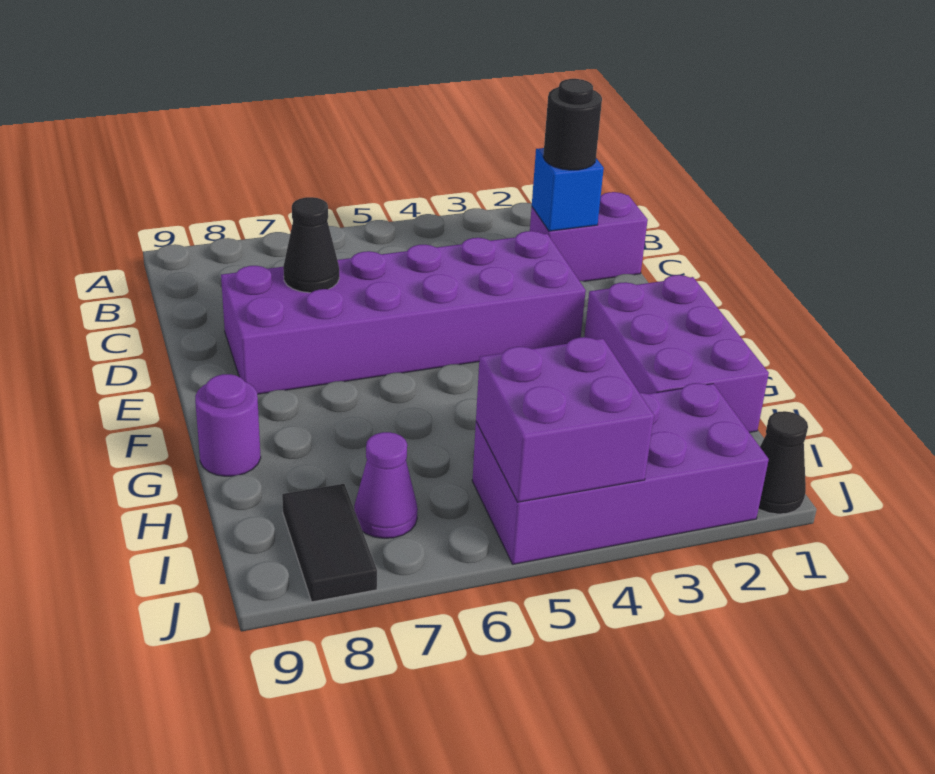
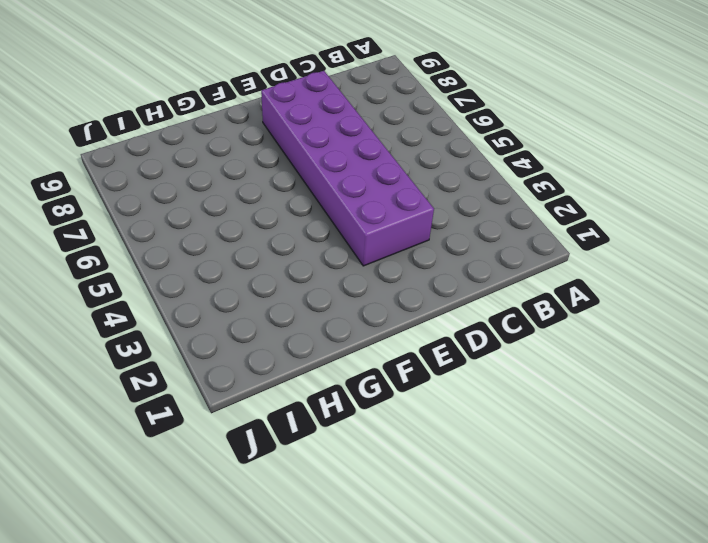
none -> purple brick C1:C2 level 1
none -> purple brick F1:H2 level 1
none -> purple round brick G9 level 1

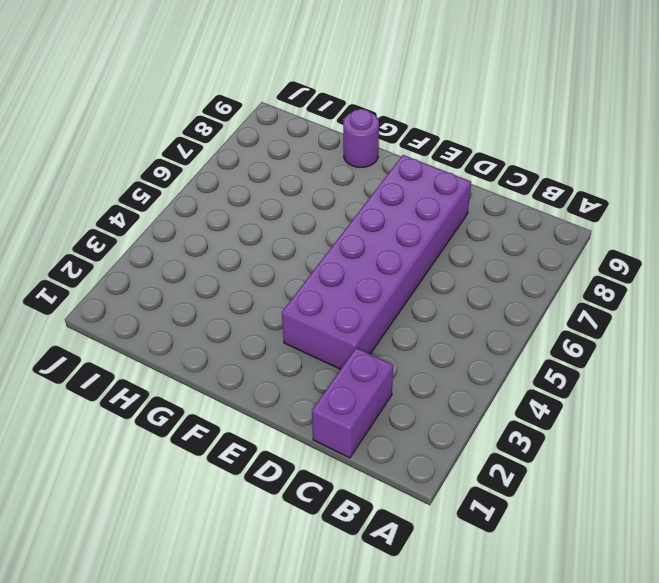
none -> purple brick F1:H2 level 1
none -> purple brick I2:J5 level 1
none -> purple cone I7 level 1

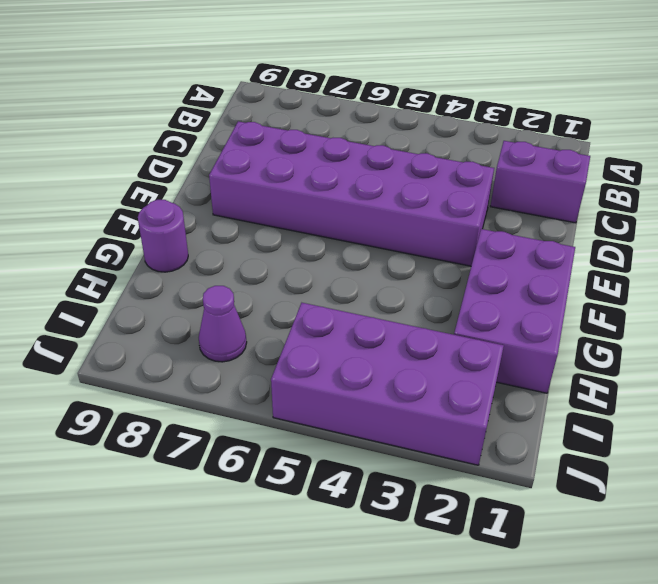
none -> black tile I8:J8 level 1
none -> black cone J1 level 1
none -> blue brick C2 level 2

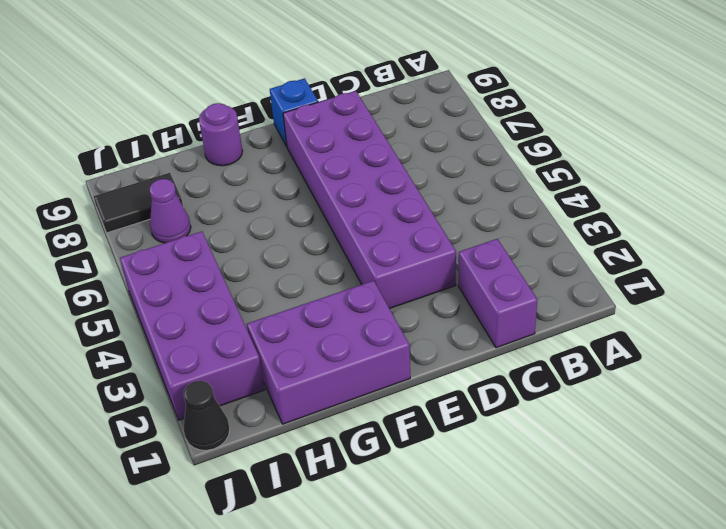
blue brick E9 level 1 -> blue brick C2 level 2
none -> black cone D7 level 2
none -> purple brick I4:J5 level 2
none -> black round brick C2 level 3

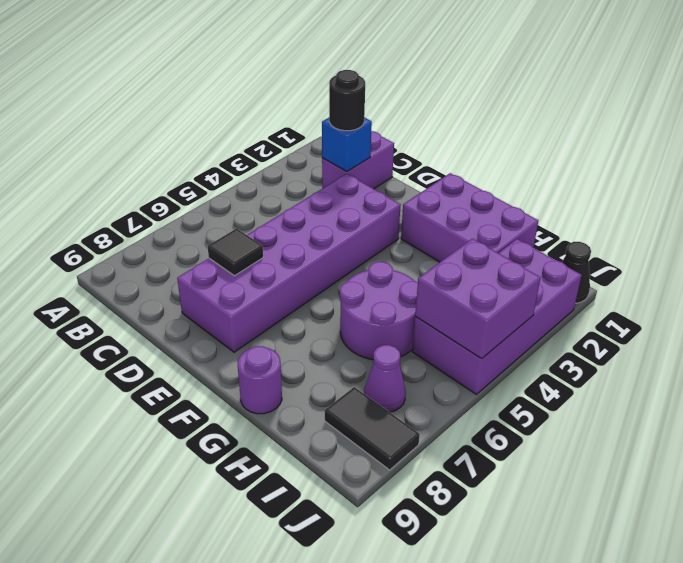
black tile D7 level 2 -> black cone D7 level 2
purple round brick G5:H6 level 1 -> none

